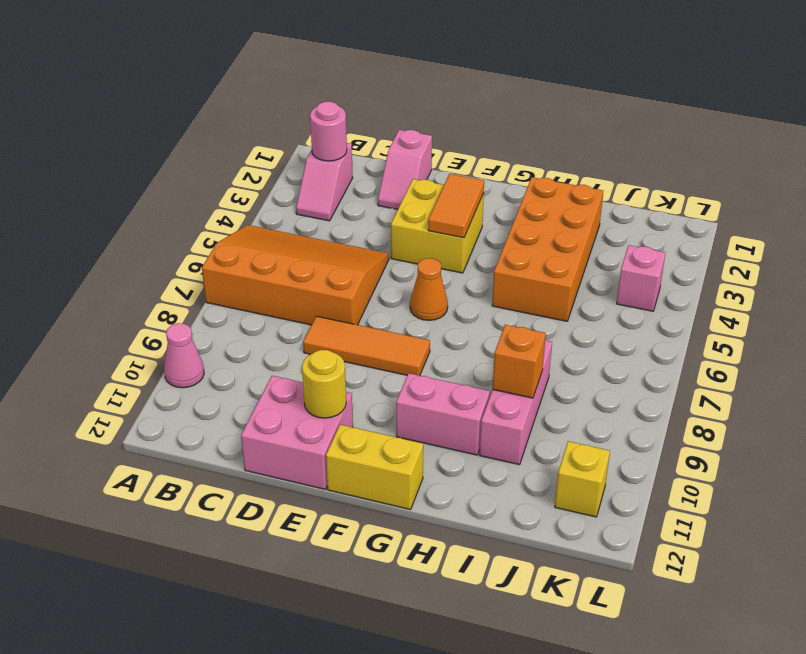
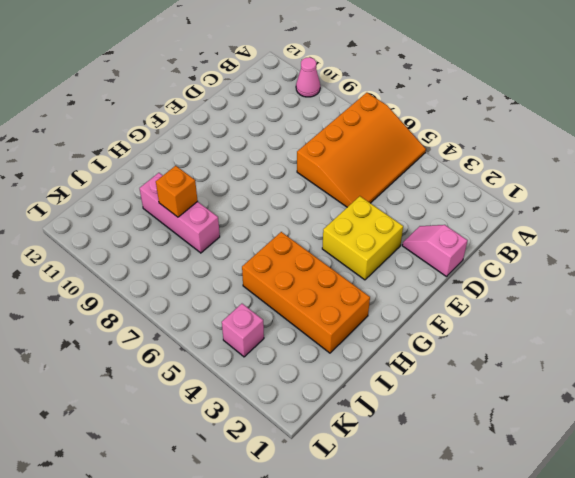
none -> pink slope B2:B3 level 1 top 2
none -> orange tile D8:F8 level 1
none -> pink brick D11:E12 level 1

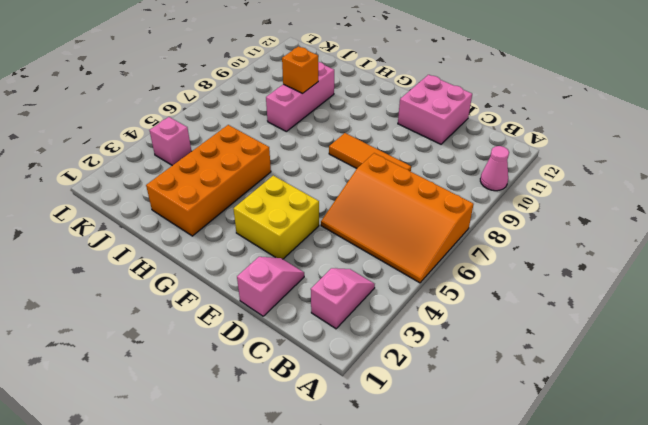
none -> orange cone F6 level 1
none -> yellow brick F12:G12 level 1
none -> pink brick G10:H10 level 1

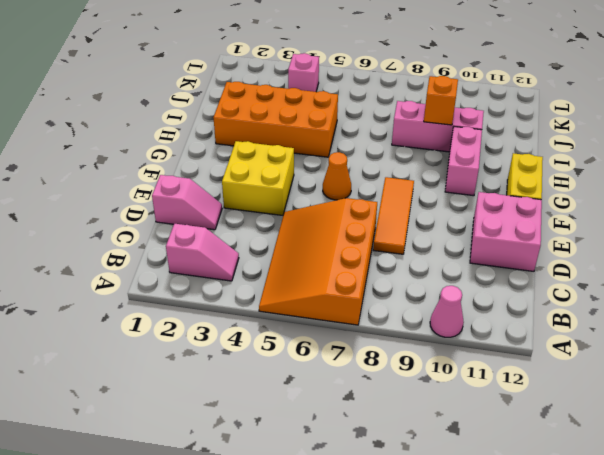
none -> yellow brick K11 level 1
none -> pink round brick B2 level 2
none -> yellow round brick E11 level 2

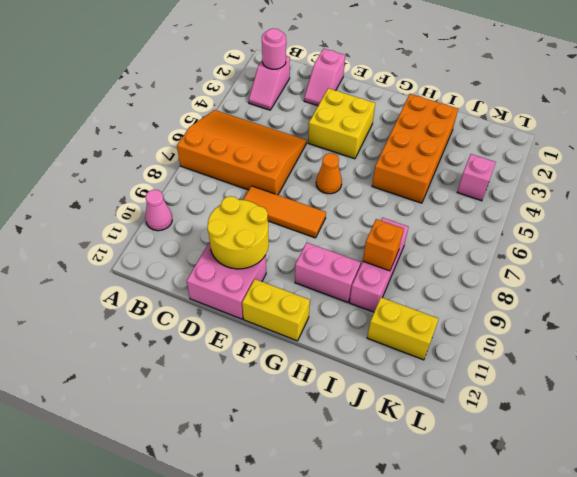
yellow round brick D10:E11 level 2 -> yellow round brick E11 level 2
yellow brick J11:K11 level 1 -> yellow brick K11 level 1
none -> orange tile F3:F4 level 2

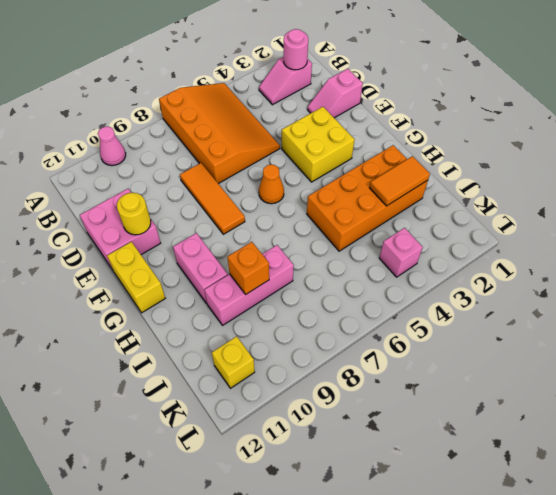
orange tile I2:I3 level 2 -> orange tile F3:F4 level 2

